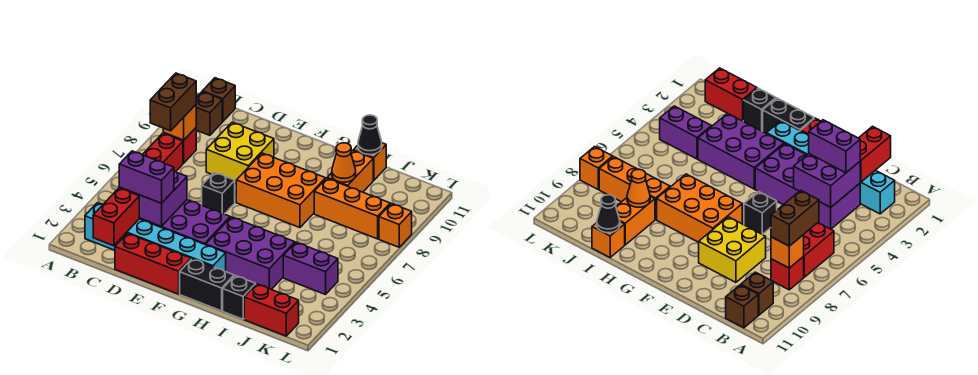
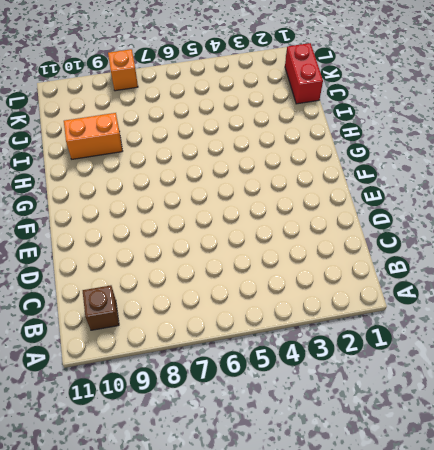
none -> cyan brick B2:G2 level 1
none -> red brick B6:B7 level 1
none -> red brick B8 level 1

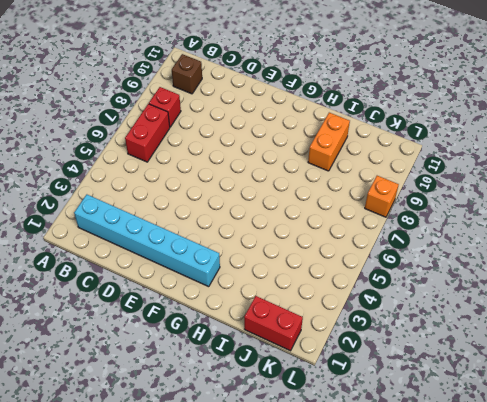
none -> brown brick B11 level 1
none -> purple brick C3:F4 level 1
none -> red brick D1:F1 level 1

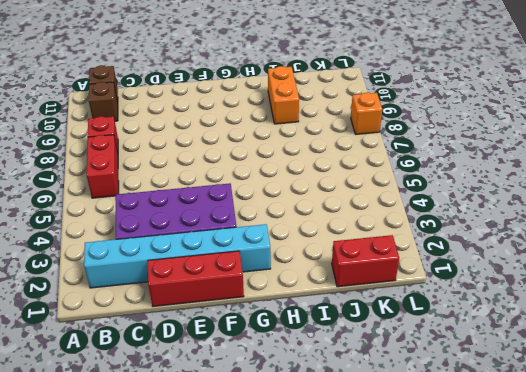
none -> yellow brick D8:E9 level 1
none -> black brick E6 level 1
none -> orange brick F7:H8 level 1

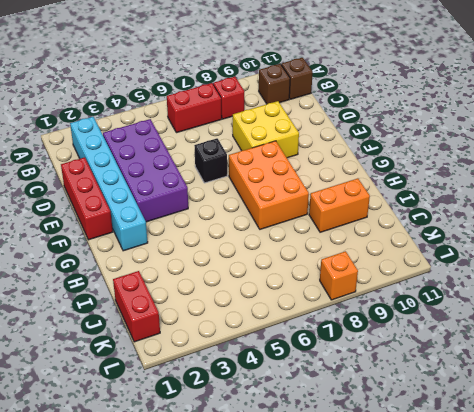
none -> black brick G1:H1 level 1
none -> purple brick G3:I4 level 1
none -> black brick I1 level 1

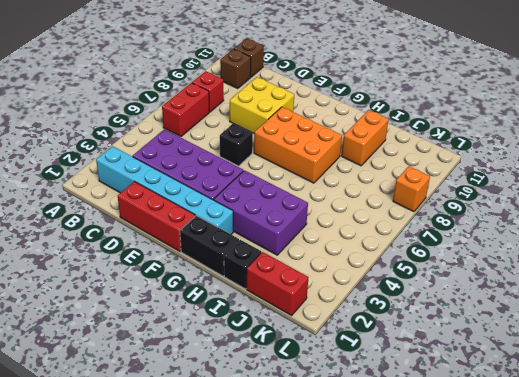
none -> orange brick I8:K8 level 1
none -> orange brick I11 level 1
none -> purple brick J4:K4 level 1

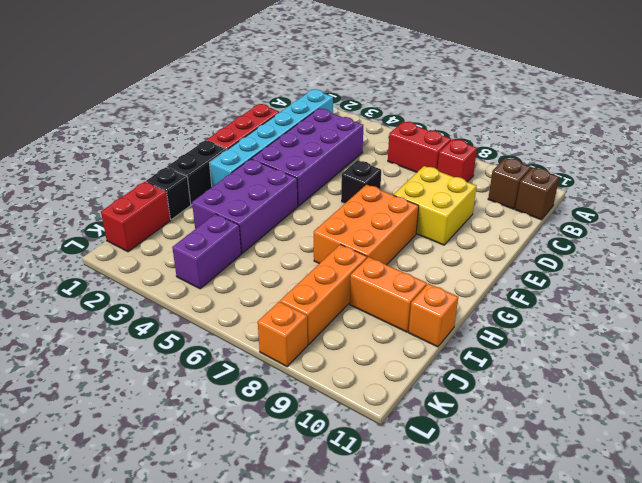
none -> orange brick B8 level 2
none -> red brick C1:C2 level 2
none -> purple brick C3:D4 level 2

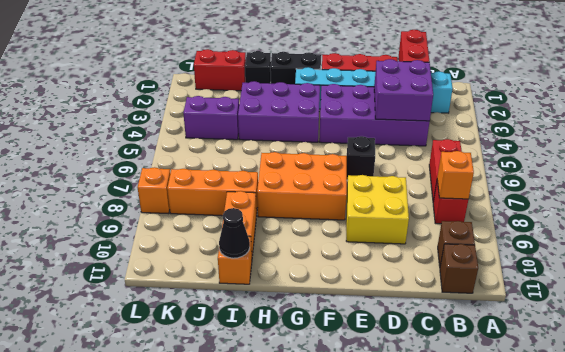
none -> orange cone I9 level 2
none -> brown brick B7:B8 level 3
none -> purple brick C3:D3 level 3

